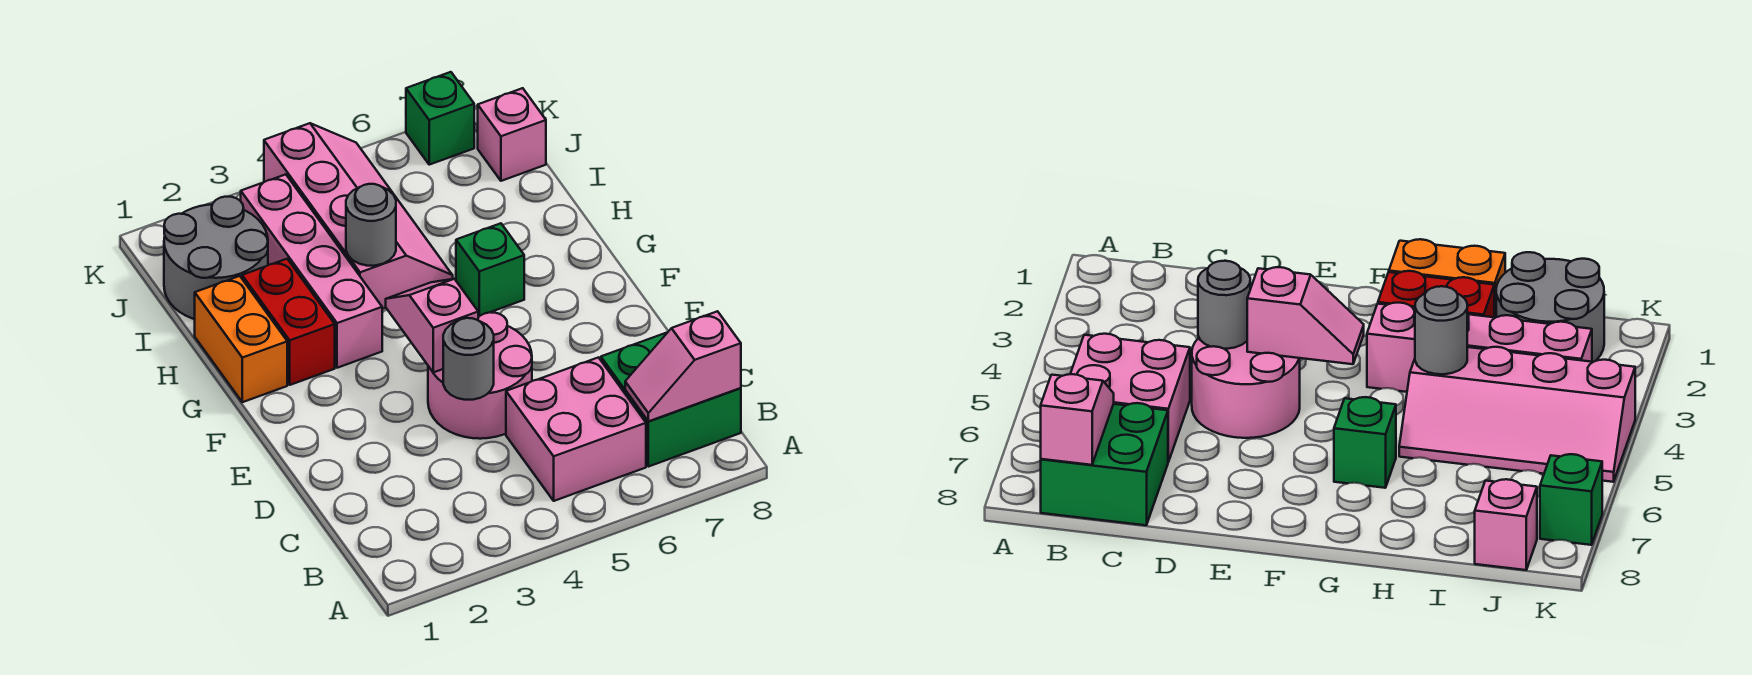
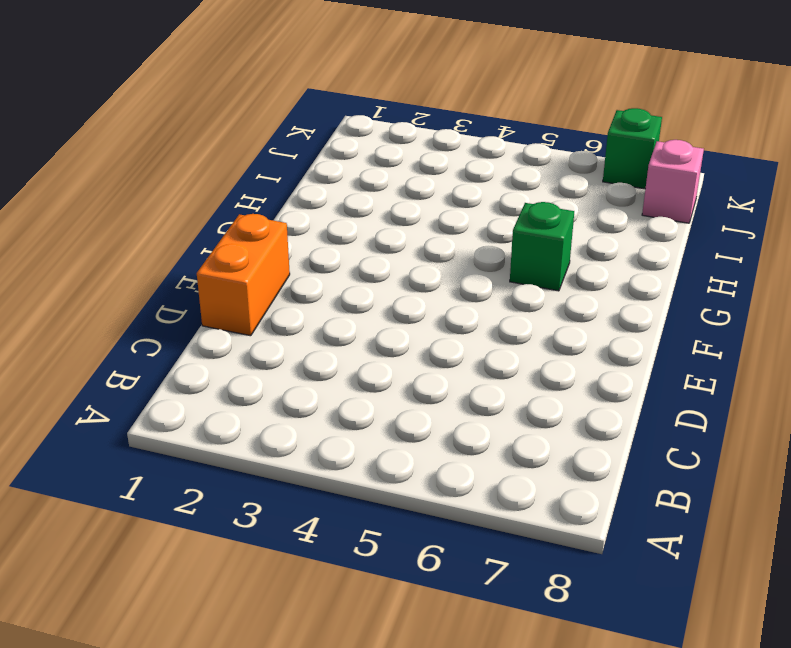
orange brick D1:E1 level 1 -> orange brick G1:H1 level 1
none -> pink brick B5:C6 level 1
none -> green brick B7:C8 level 1
none -> pink round brick D4:E5 level 1

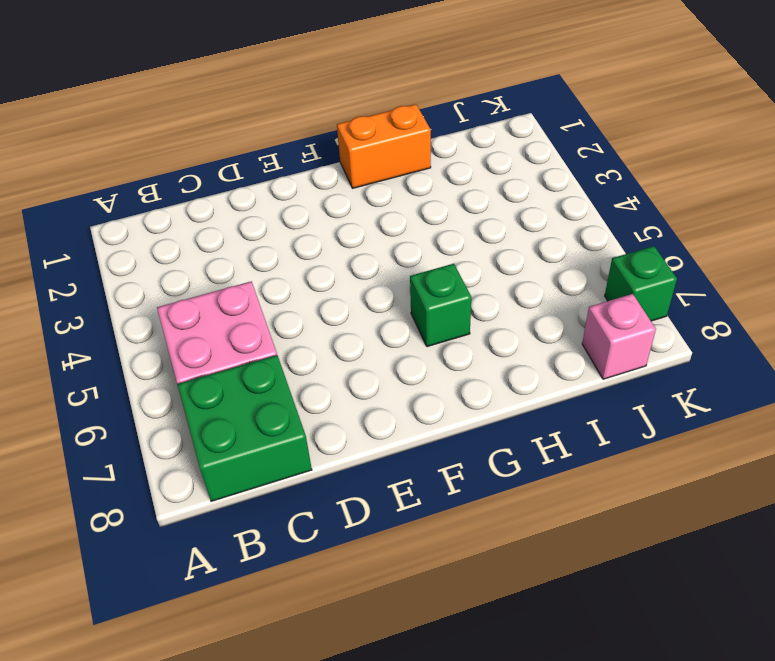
none -> pink round brick D4:E5 level 1
none -> red brick G2:H2 level 1
none -> pink brick G3:J3 level 1

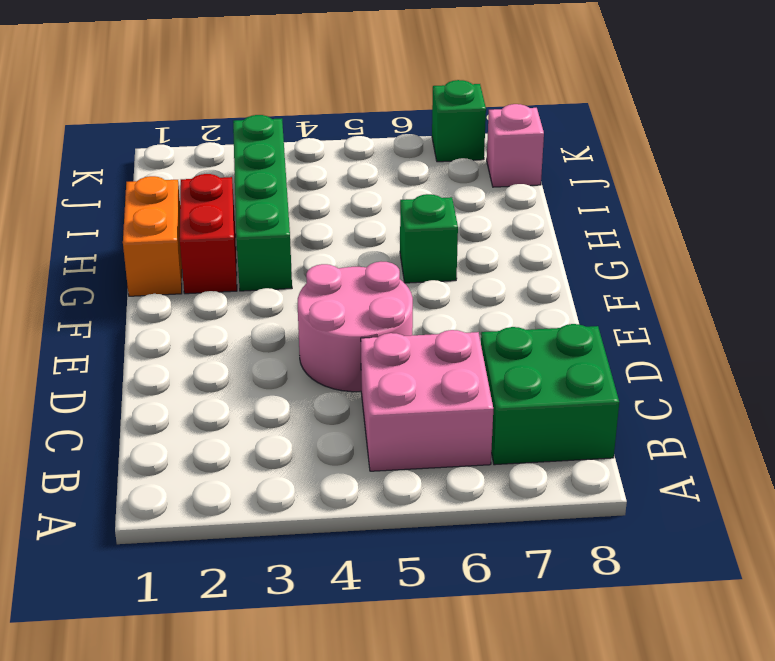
green brick G3:J3 level 1 -> pink brick G3:J3 level 1
none -> pink slope H4:K5 level 1 top 4
none -> grey round brick I1:J2 level 1
none -> pink slope B7:B8 level 2 top 8

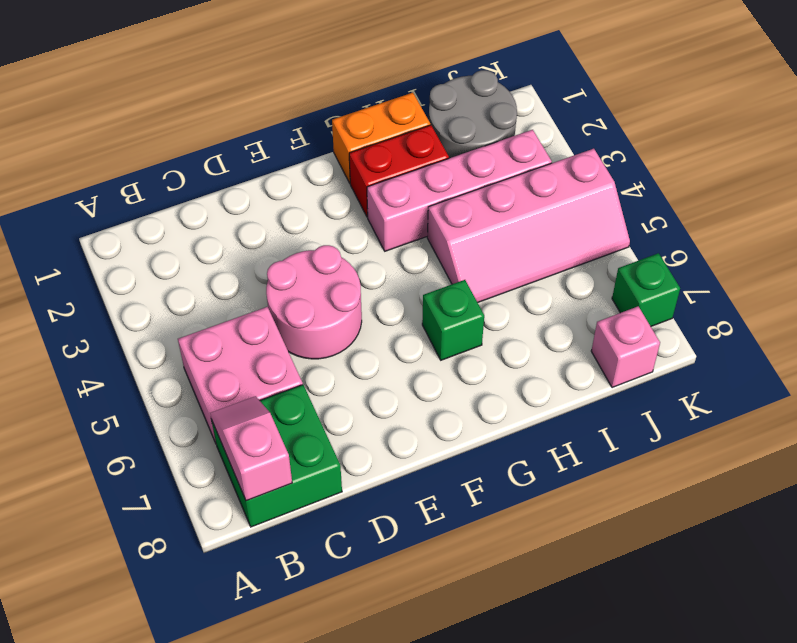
none -> grey round brick D4 level 2
none -> pink slope E4:F4 level 2 top E
none -> grey round brick H4 level 2

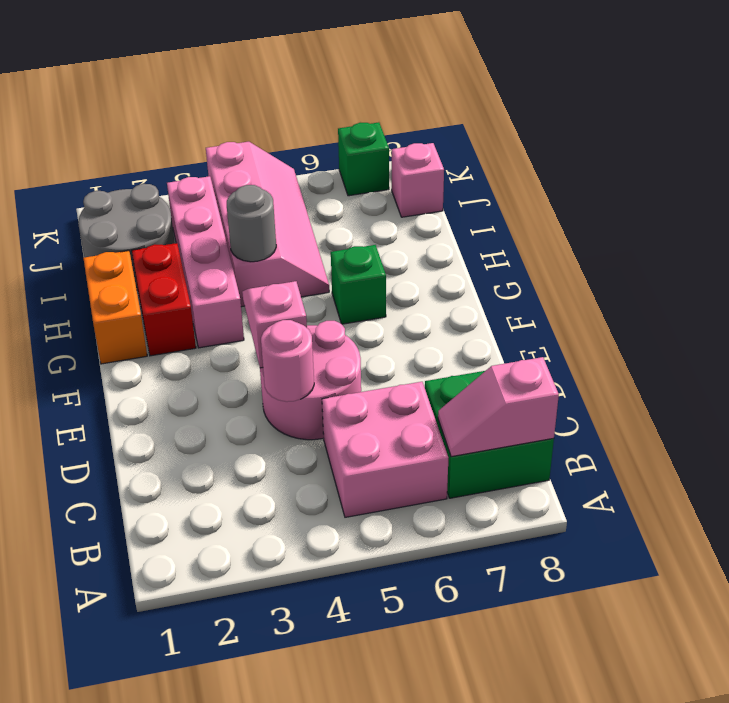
pink round brick D4 level 2 -> grey round brick D4 level 2

